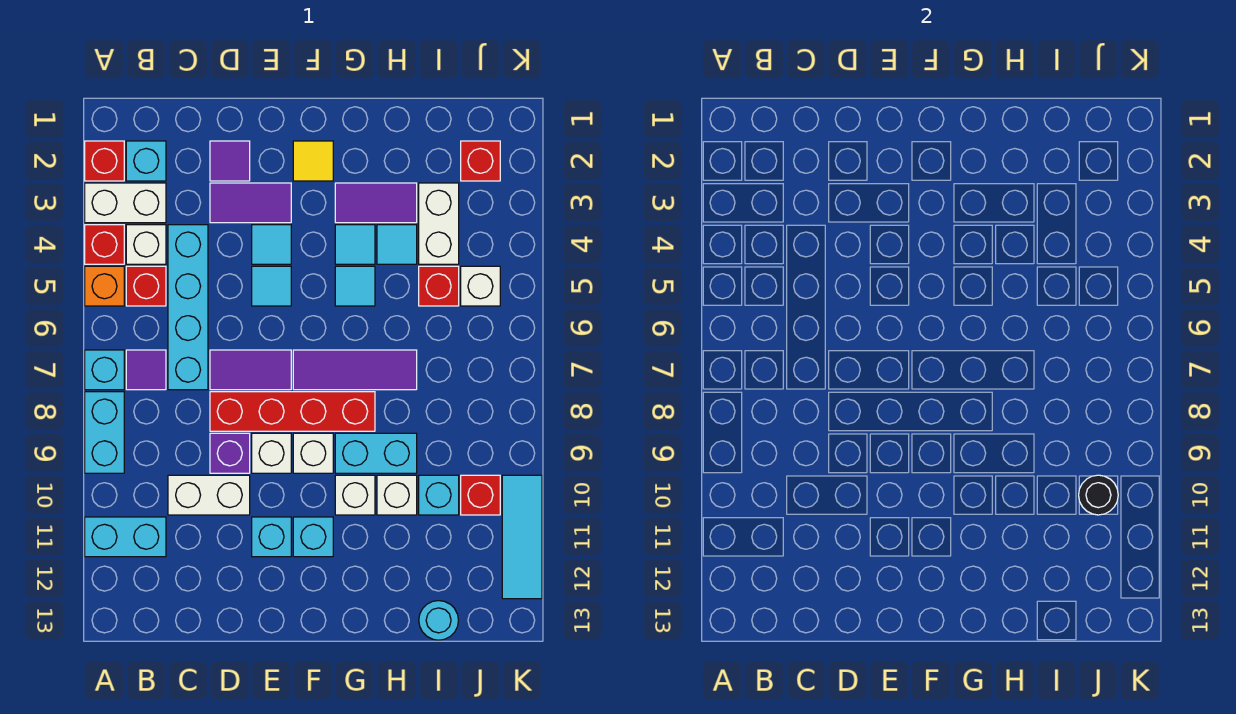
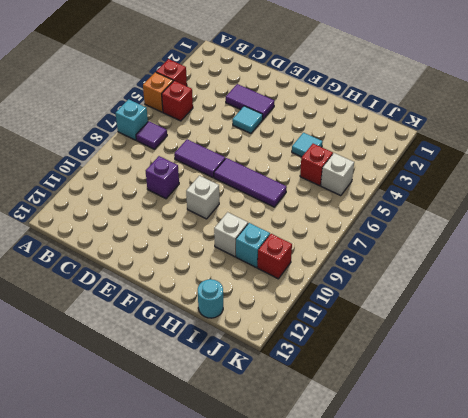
none -> red brick A2 level 1
none -> white brick A3:B3 level 1
none -> cyan brick A8:A9 level 1
none -> cyan brick A11:B11 level 1

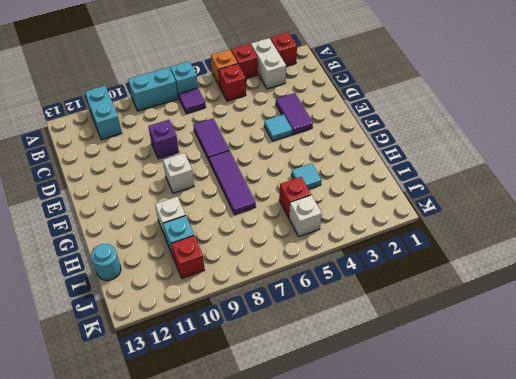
none -> cyan brick B2 level 1
none -> white brick B4 level 1
none -> cyan brick C4:C7 level 1
none -> white brick C10:D10 level 1

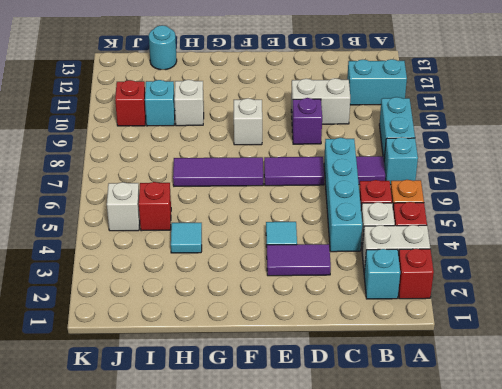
none -> purple tile D2 level 1
none -> red brick D8:G8 level 1
none -> cyan tile E5 level 1
none -> white brick E9 level 1

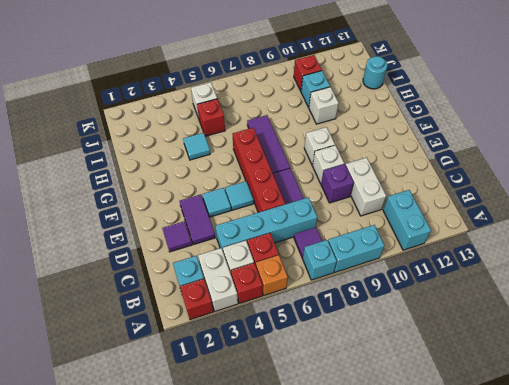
red brick D6:G6 level 1 -> red brick D8:G8 level 1
none -> cyan brick E11 level 1
none -> yellow tile F2 level 1
none -> cyan brick F11 level 1
none -> purple tile G3:H3 level 1

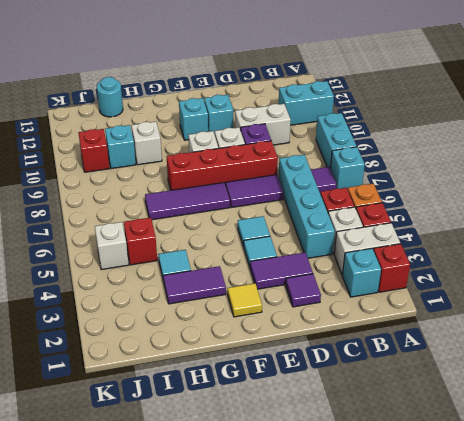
none -> cyan tile G4 level 1
none -> cyan tile G5 level 1
none -> cyan brick G9:H9 level 1
none -> white brick G10 level 1

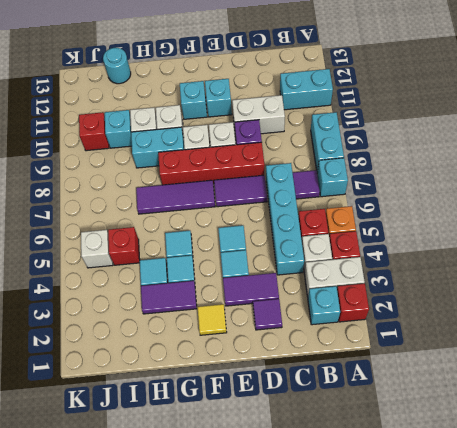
none -> white brick I3:I4 level 1
none -> red brick J2 level 1
none -> cyan tile K10:K12 level 1
none -> black round brick J10 level 2

